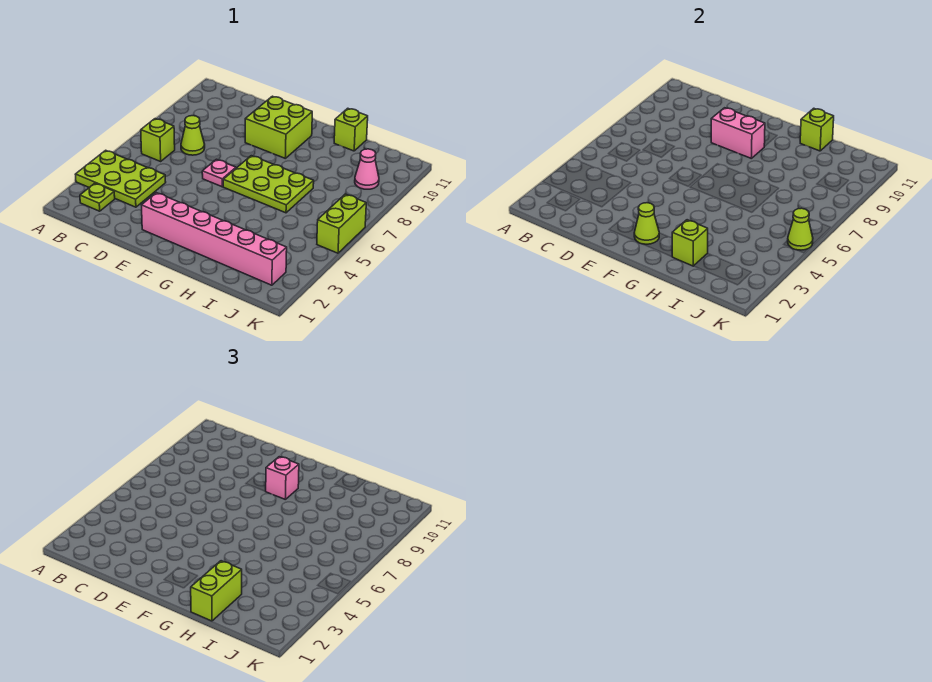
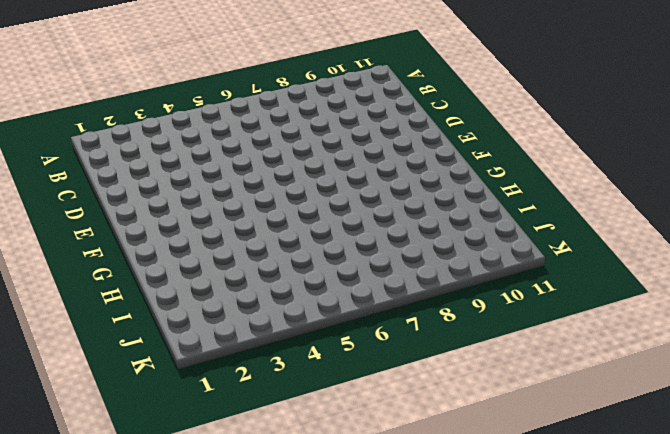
none -> lime plate A3:C4 level 1
none -> lime plate B2 level 1
none -> lime brick B6 level 1

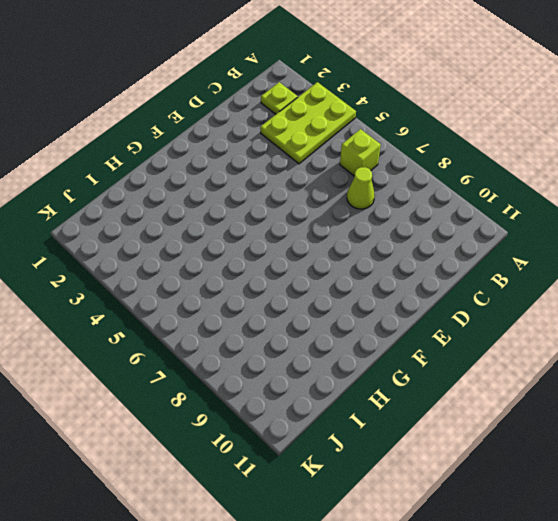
none -> pink brick E2:J2 level 1
none -> pink plate E6 level 1
none -> lime brick E9:F10 level 1

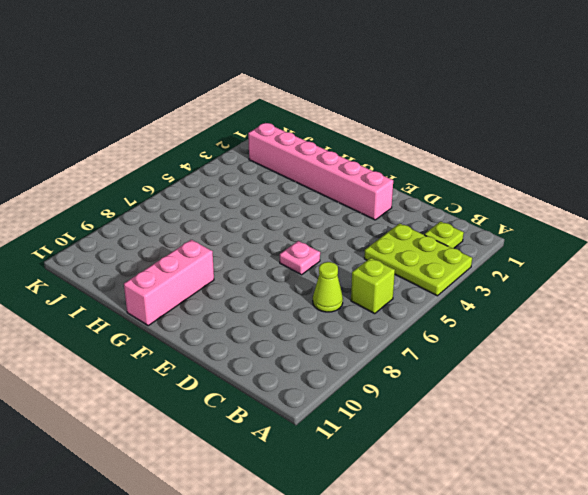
pink brick G9:G11 level 1 -> none
none -> lime brick E9:F10 level 1
none -> lime plate F6:H7 level 1
none -> lime brick H11 level 1

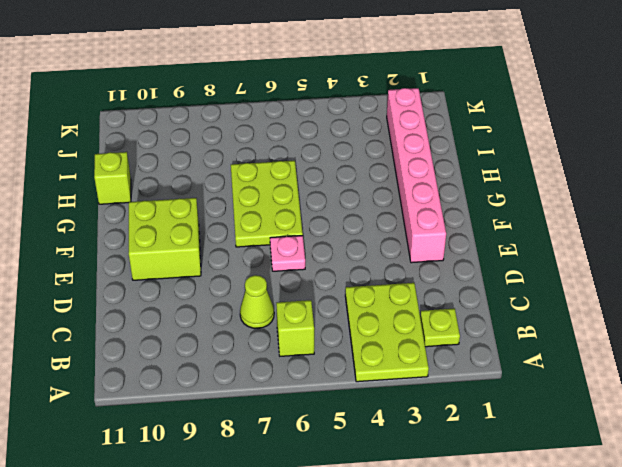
none -> pink cone J9 level 1
none -> lime brick K5:K6 level 1
none -> pink brick E9:F9 level 2

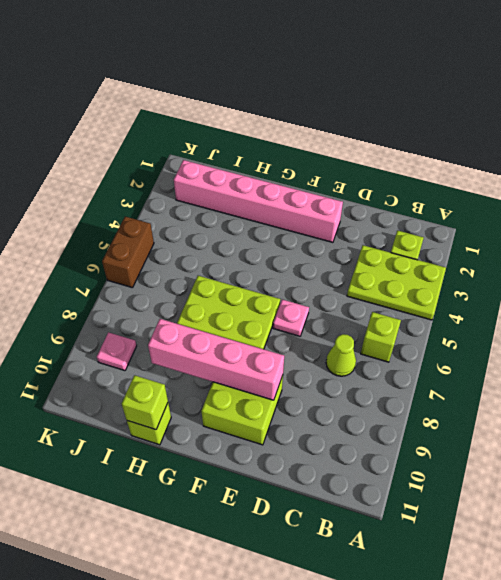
pink brick E9:H9 level 2 -> pink brick E9:F9 level 2
pink plate J9 level 1 -> pink cone J9 level 1
brown brick K5:K6 level 1 -> lime brick K5:K6 level 1
none -> lime cone F2 level 2
none -> lime brick H2 level 2
none -> lime cone K5 level 2

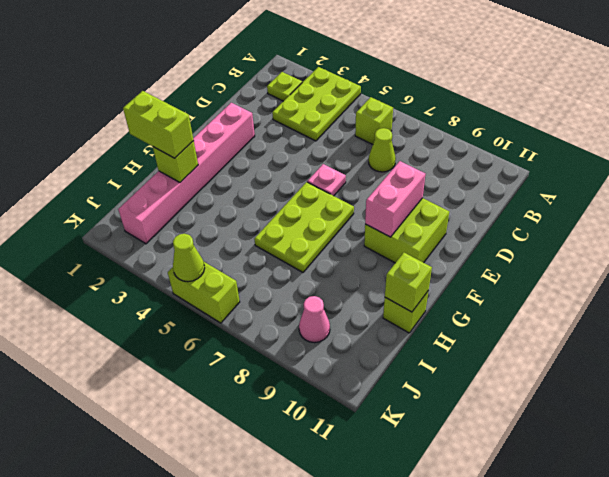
none -> lime cone F2 level 2
none -> pink brick F9 level 3

